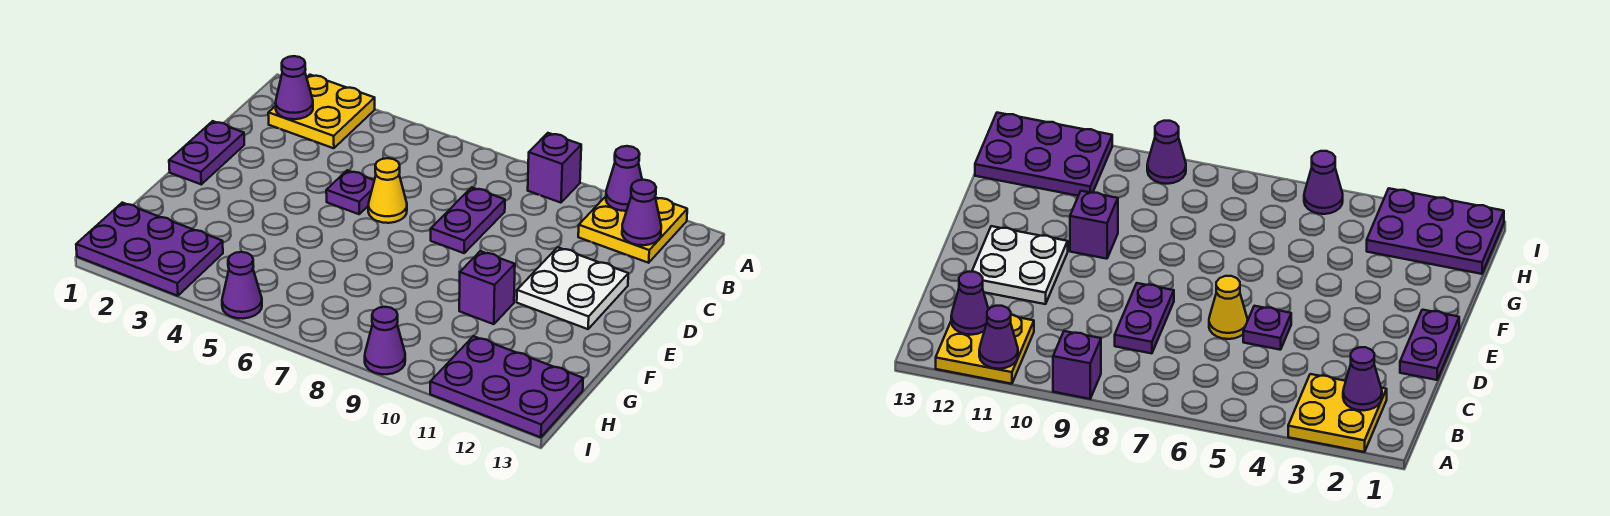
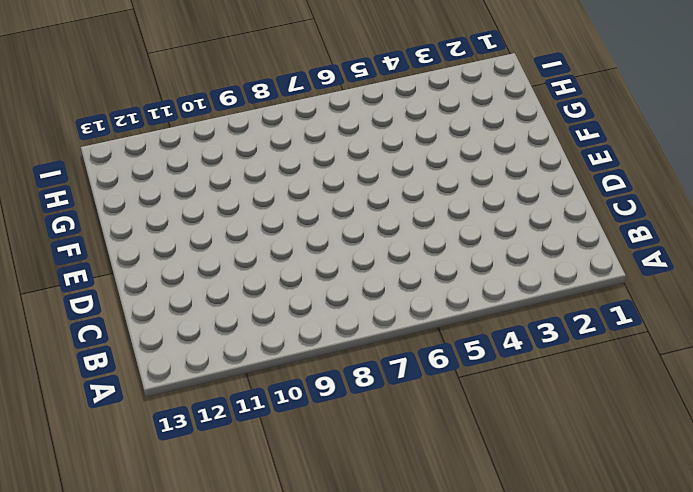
none -> yellow plate A2:B3 level 1
none -> purple brick A9 level 1
none -> yellow plate A11:B12 level 1

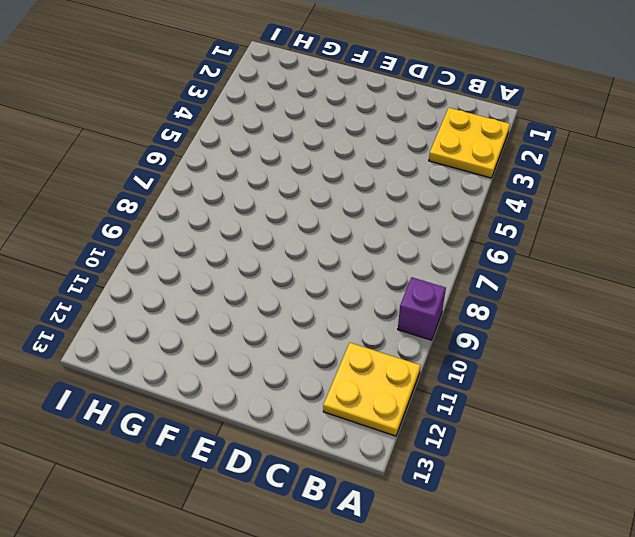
none -> purple plate C8:D8 level 1
none -> purple plate D1:E1 level 1
none -> purple plate D5 level 1

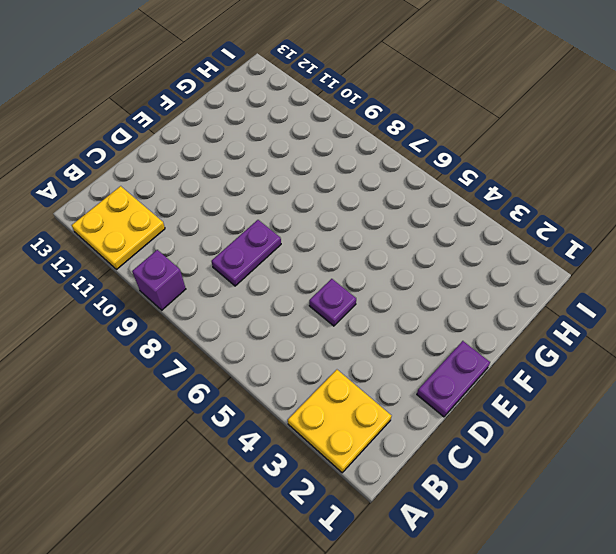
none -> yellow cone D6 level 1
none -> white plate D11:E12 level 1
none -> purple brick F10 level 1

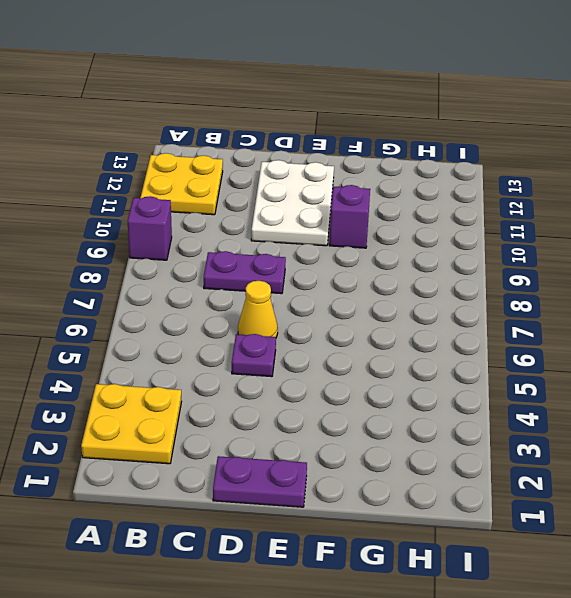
white plate D10:E12 level 1 -> white plate D11:E12 level 1
none -> purple plate H1:I3 level 1
none -> purple plate H11:I13 level 1
none -> purple cone I5 level 1

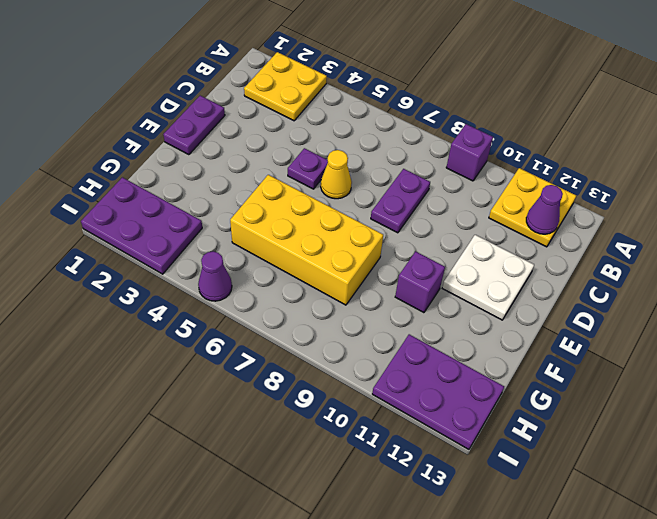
yellow brick F5:G8 level 1 -> none
none -> purple cone I9 level 1
none -> purple cone A11 level 2
none -> purple cone B2 level 2

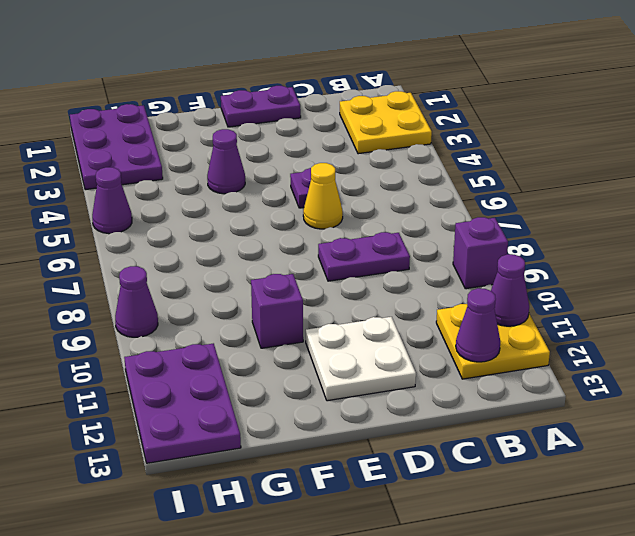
purple cone F4 level 1 -> purple cone B2 level 2

